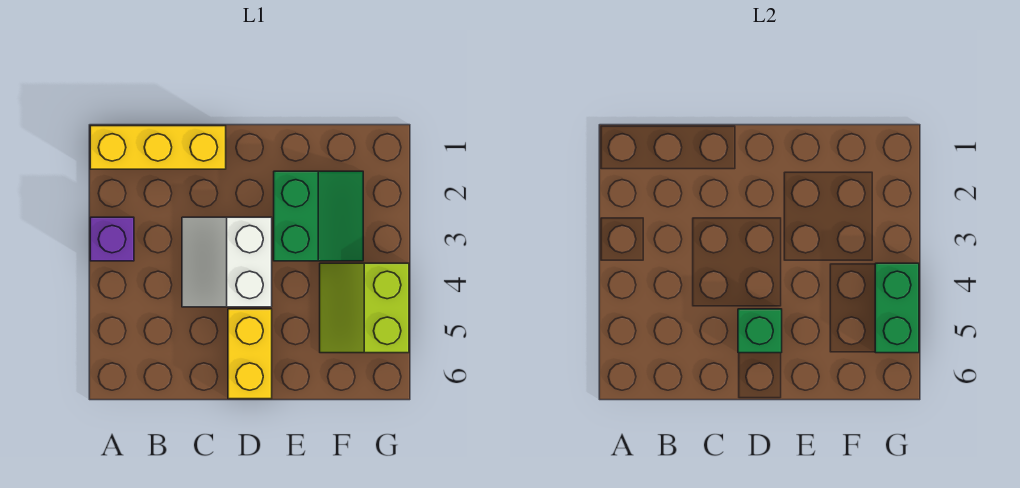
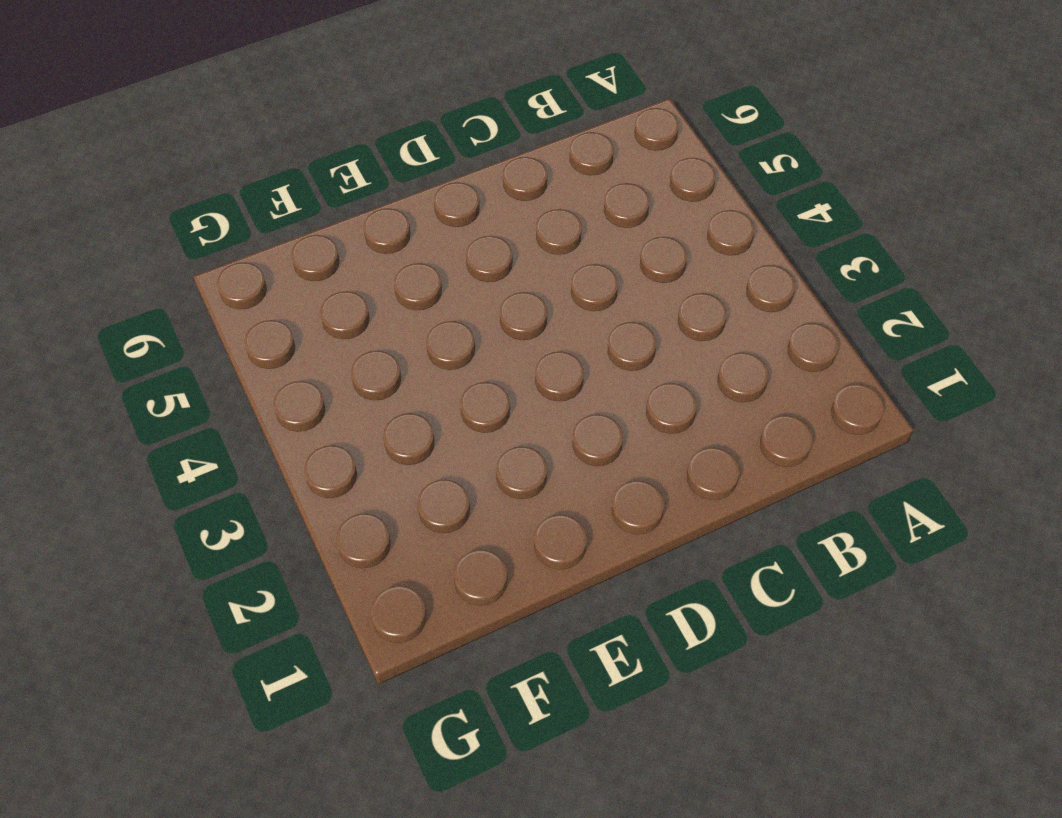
none -> yellow brick A1:C1 level 1
none -> purple brick A3 level 1

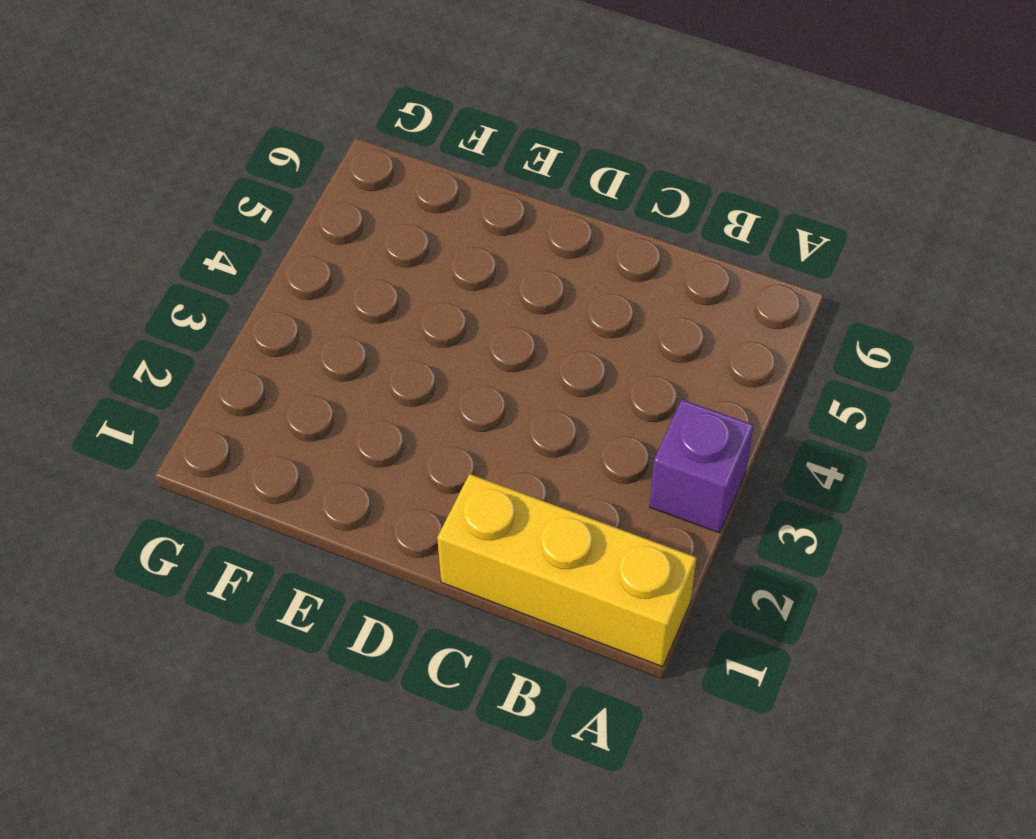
none -> white slope C3:D4 level 1 top D
none -> yellow brick D5:D6 level 1

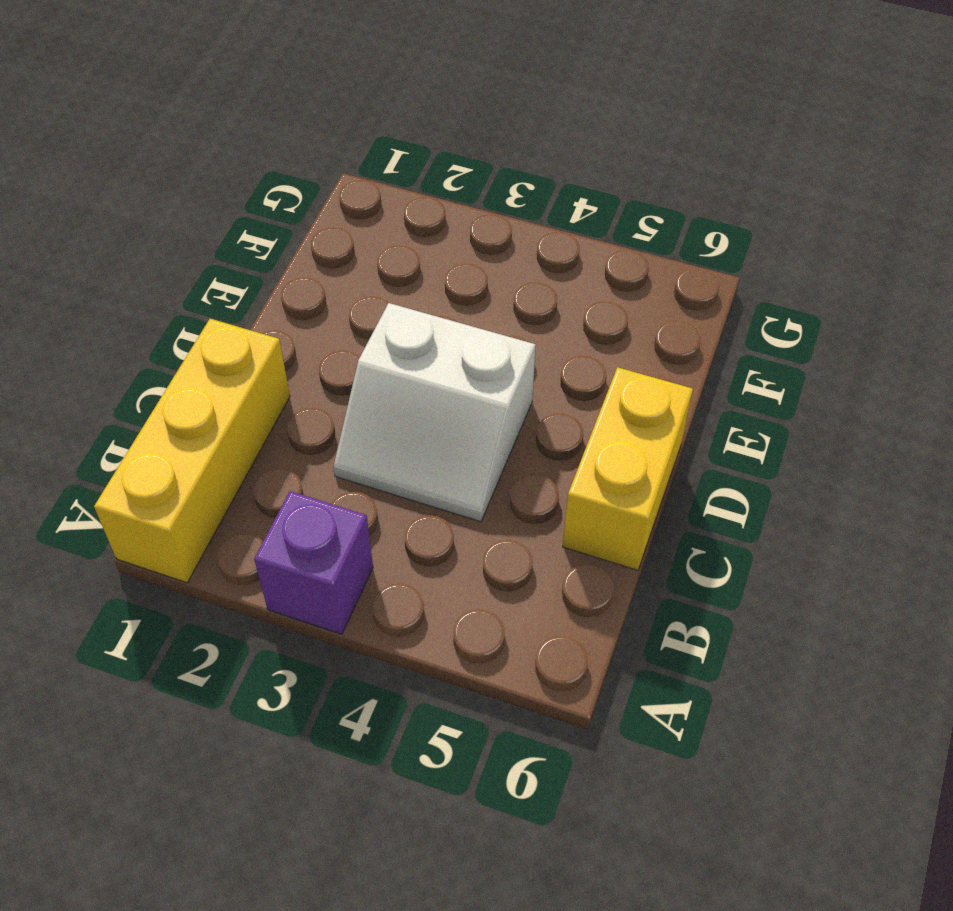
yellow brick C6:D6 level 1 -> yellow brick D5:D6 level 1
none -> green slope E2:F3 level 1 top E
none -> lime slope F4:G5 level 1 top G

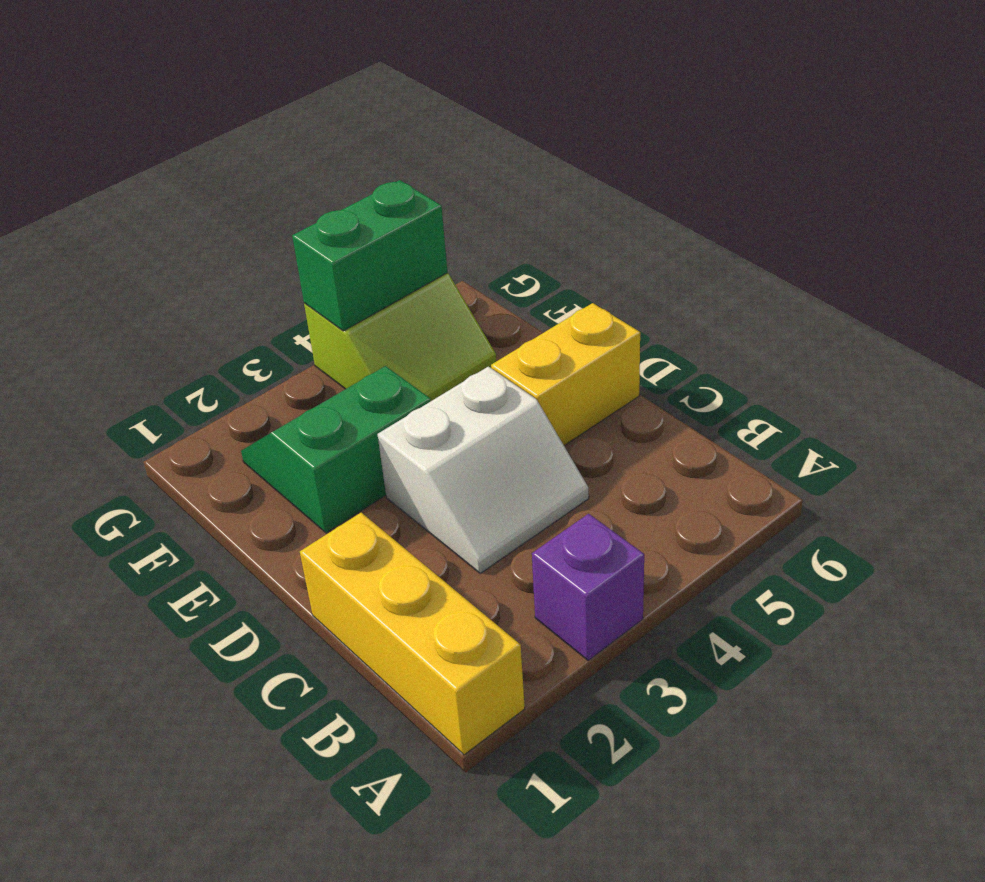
none -> green brick D5 level 2

